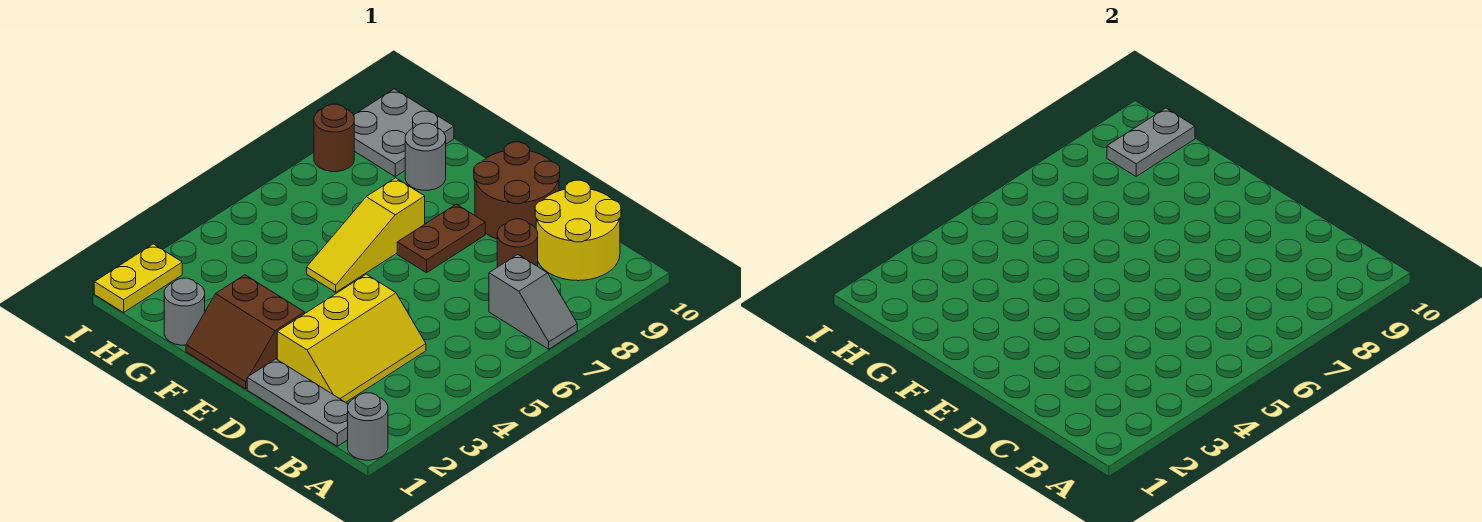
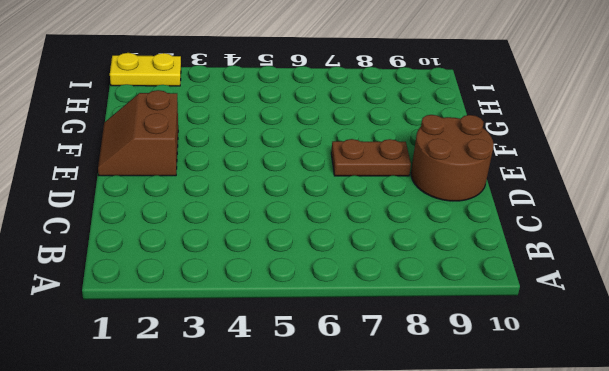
none -> grey round brick A1 level 1
none -> grey slope A7:B7 level 1 top B
none -> grey plate B1:D1 level 1

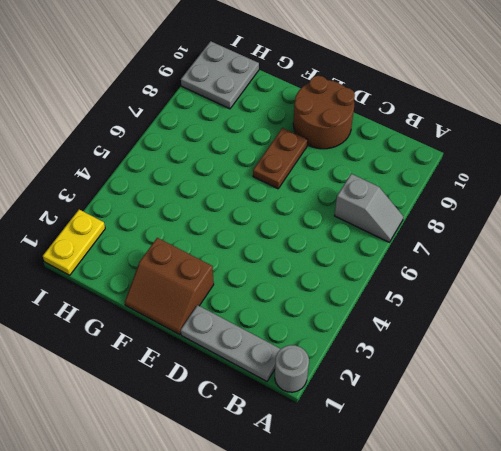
none -> yellow round brick B9:C10 level 1
none -> yellow slope C2:D4 level 1 top D
none -> brown round brick C8 level 1

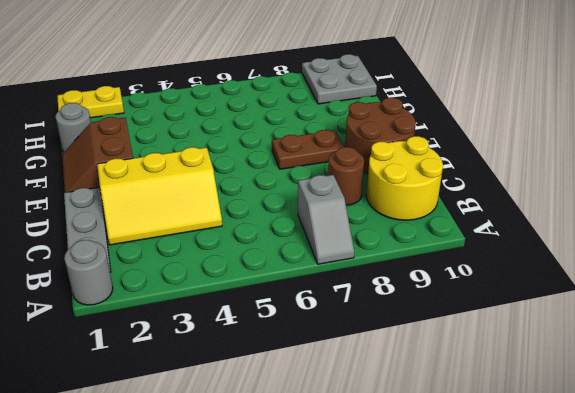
none -> yellow slope F5:F7 level 1 top 7
none -> grey round brick G9 level 1
none -> brown round brick I8 level 1

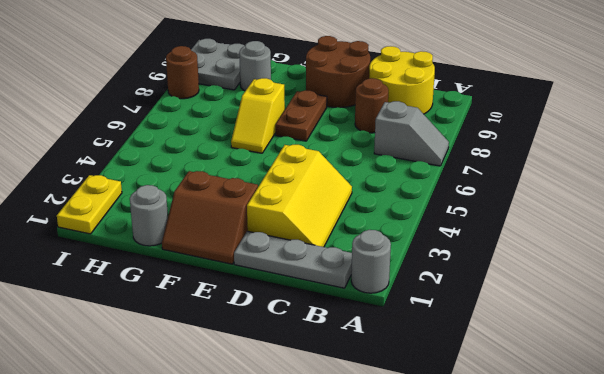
yellow slope F6:F7 level 1 top 7 -> yellow slope F5:F7 level 1 top 7
none -> grey plate H9:H10 level 2

